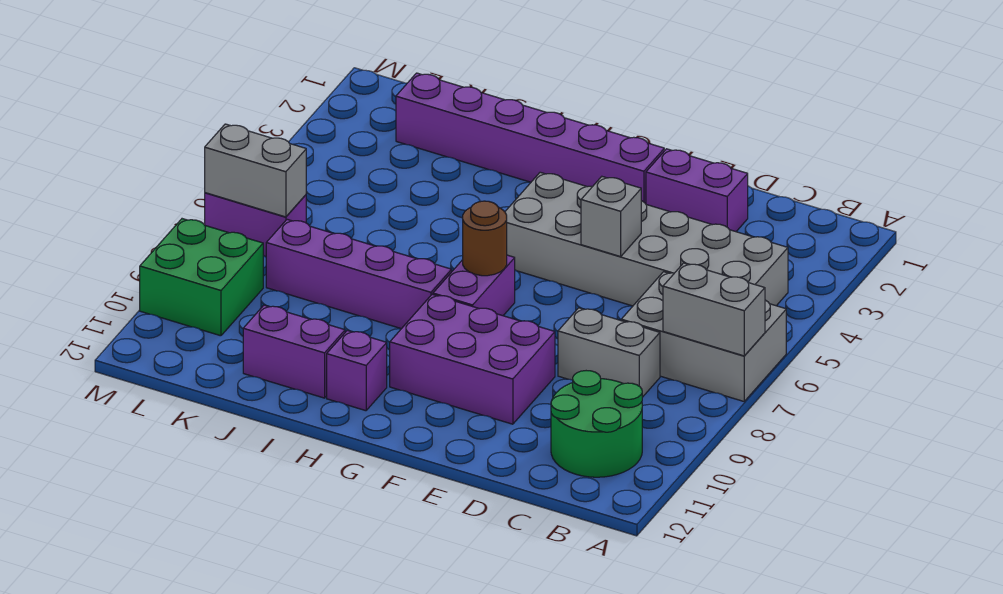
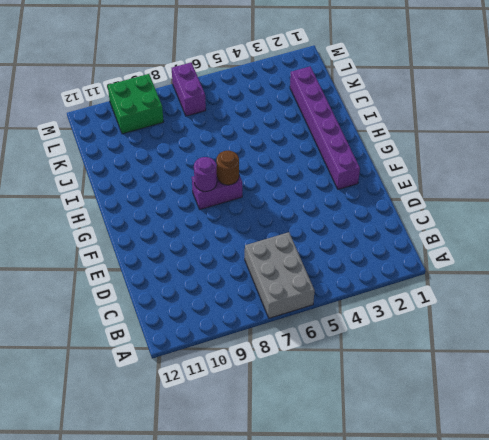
purple round brick G8 level 2 -> none
none -> grey brick B4:G5 level 1
none -> green round brick B10:C11 level 1
none -> grey brick C8:D8 level 1

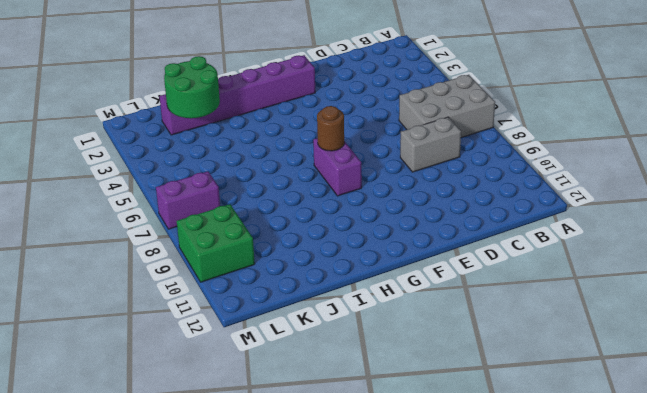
green round brick J2:K3 level 2 -> green round brick B10:C11 level 1
none -> grey brick B4:G5 level 1
none -> purple brick D2:E2 level 1
none -> purple brick E9:G10 level 1

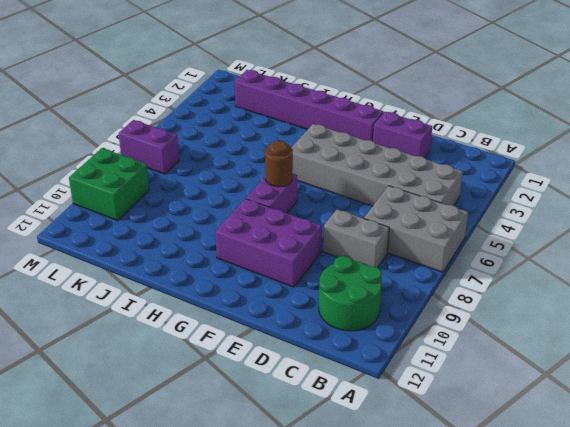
none -> purple brick H8:K8 level 1
none -> purple brick H11 level 1
none -> purple brick I11:J11 level 1

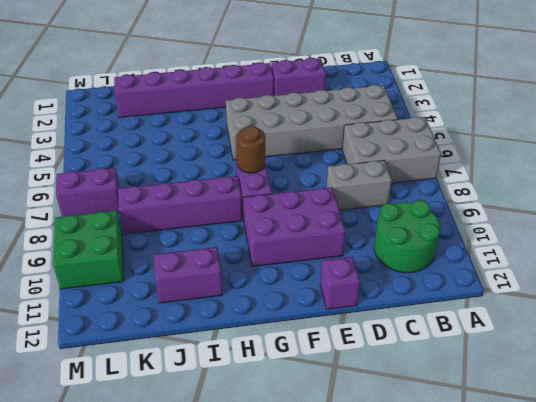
purple brick E12 level 1 -> purple brick H11 level 1
none -> grey brick A7:B7 level 2
none -> grey brick E5 level 2
none -> grey brick L7:M7 level 2

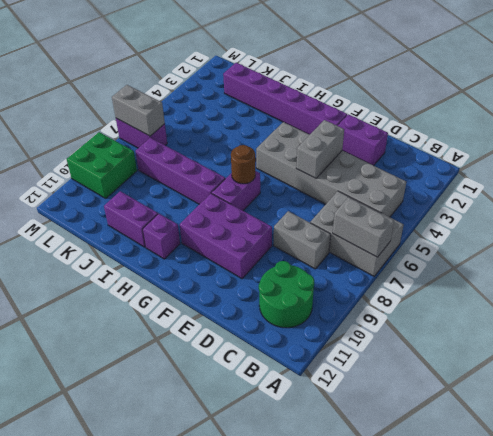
grey brick E4:E5 level 2 -> grey brick E5 level 2

